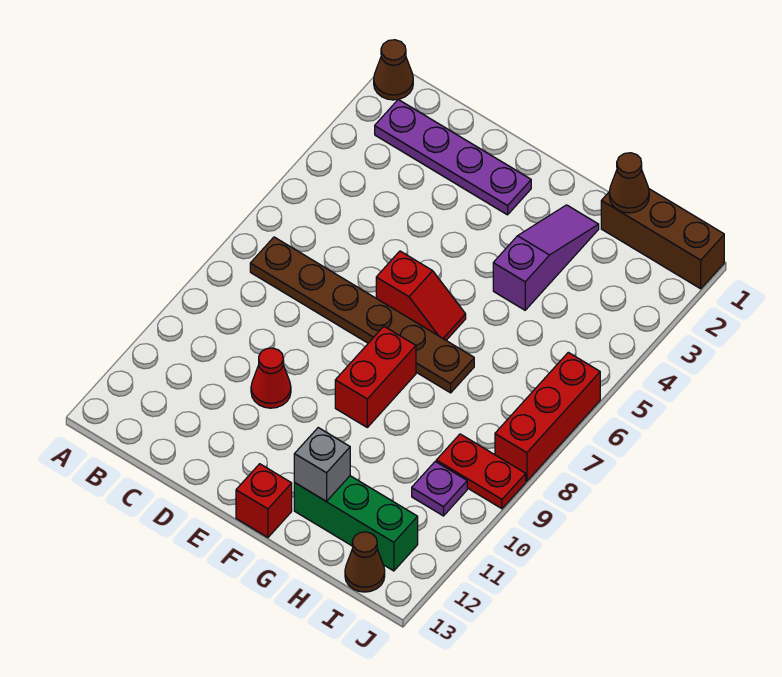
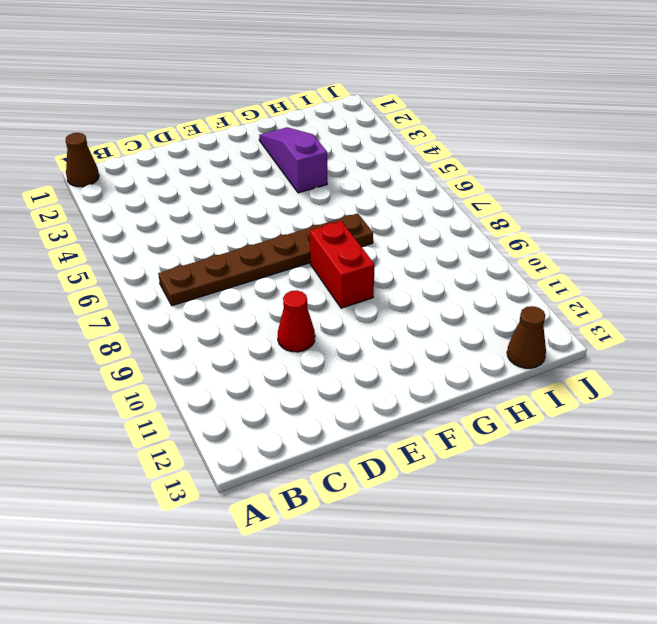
none -> purple plate B2:E2 level 1
none -> red slope E6:F6 level 1 top E
none -> red brick F13 level 1

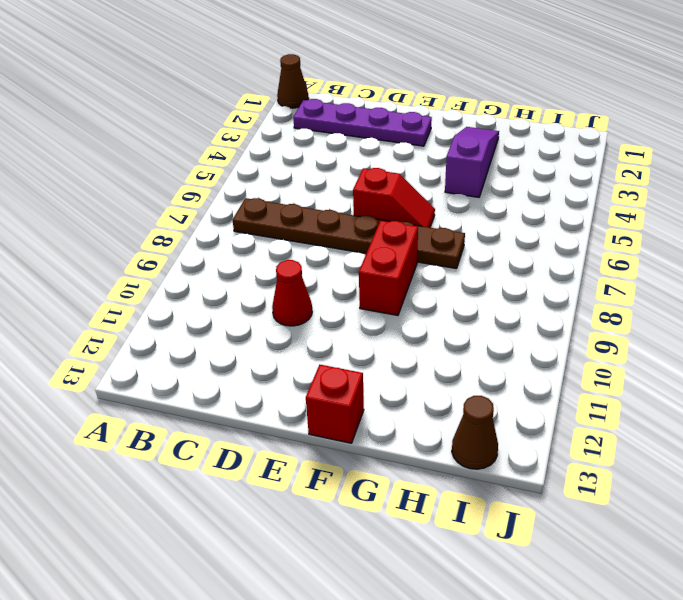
none -> green brick G12:I12 level 1
none -> brown brick H1:J1 level 1
none -> red plate I9:J9 level 1

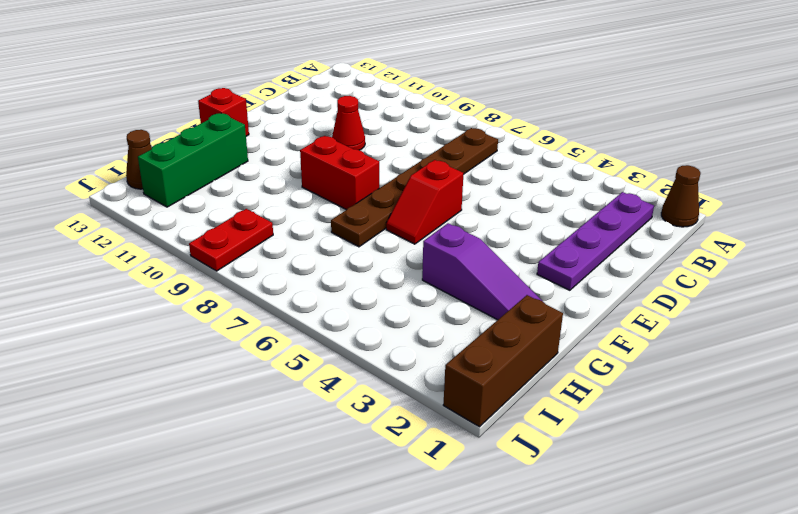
none -> purple plate I10 level 1
none -> red brick J6:J8 level 1
none -> grey brick G12 level 2

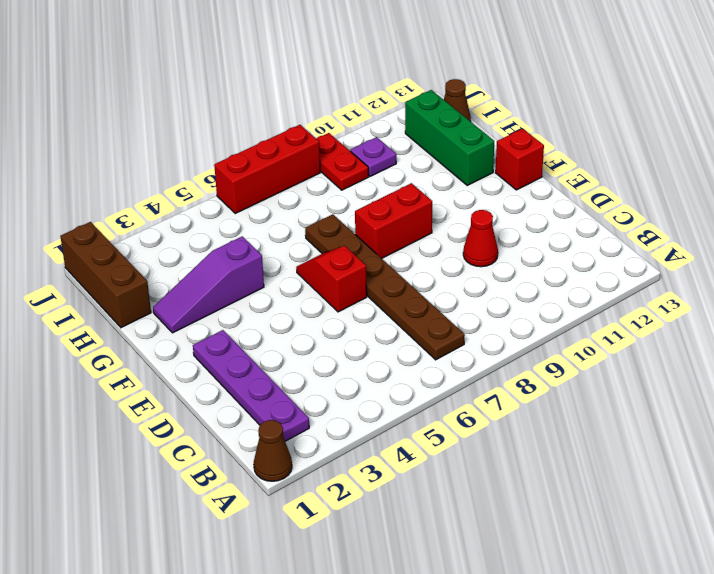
none -> grey brick G12 level 2
none -> brown cone H1 level 2

